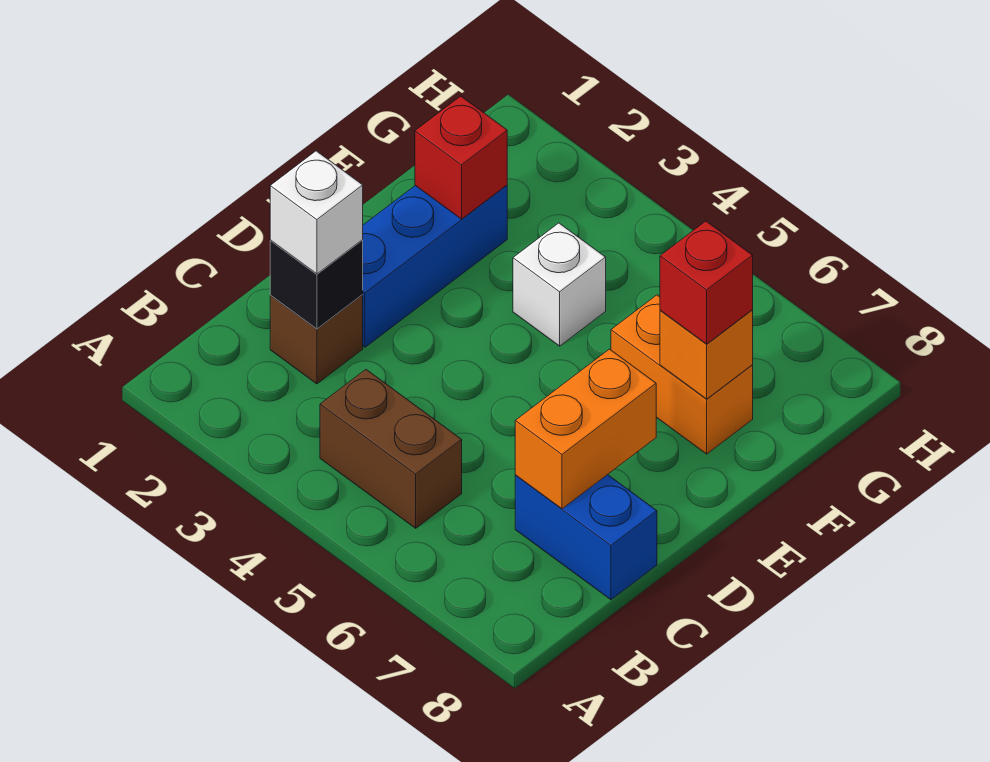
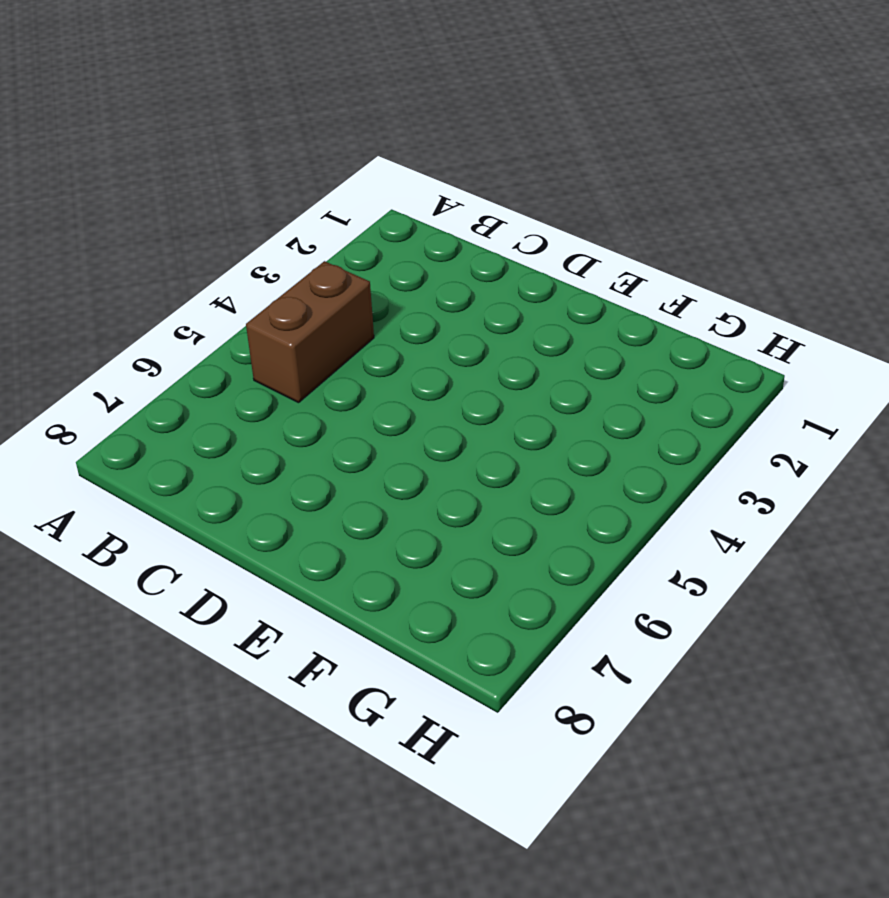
none -> brown brick C2 level 1
none -> blue brick C7:C8 level 1
none -> blue brick D2:F2 level 1

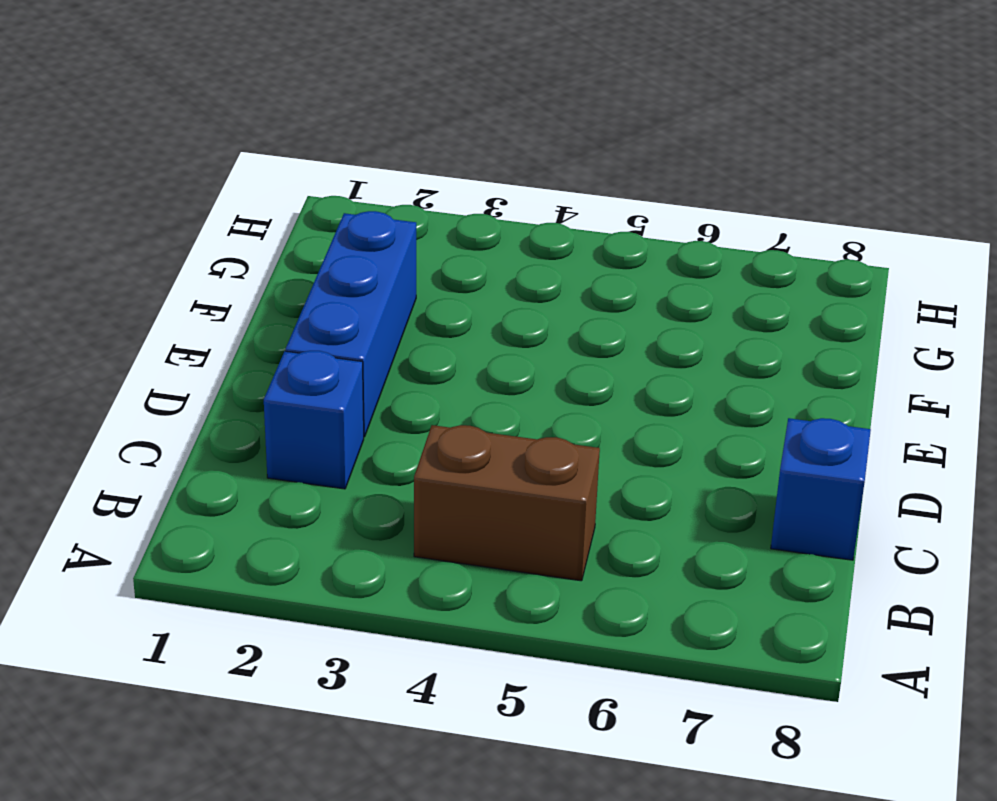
blue brick C2 level 1 -> brown brick C2 level 1
blue brick C8 level 1 -> blue brick C7:C8 level 1
none -> white brick F4 level 1
none -> orange brick F6:F7 level 1
none -> black brick C2 level 2

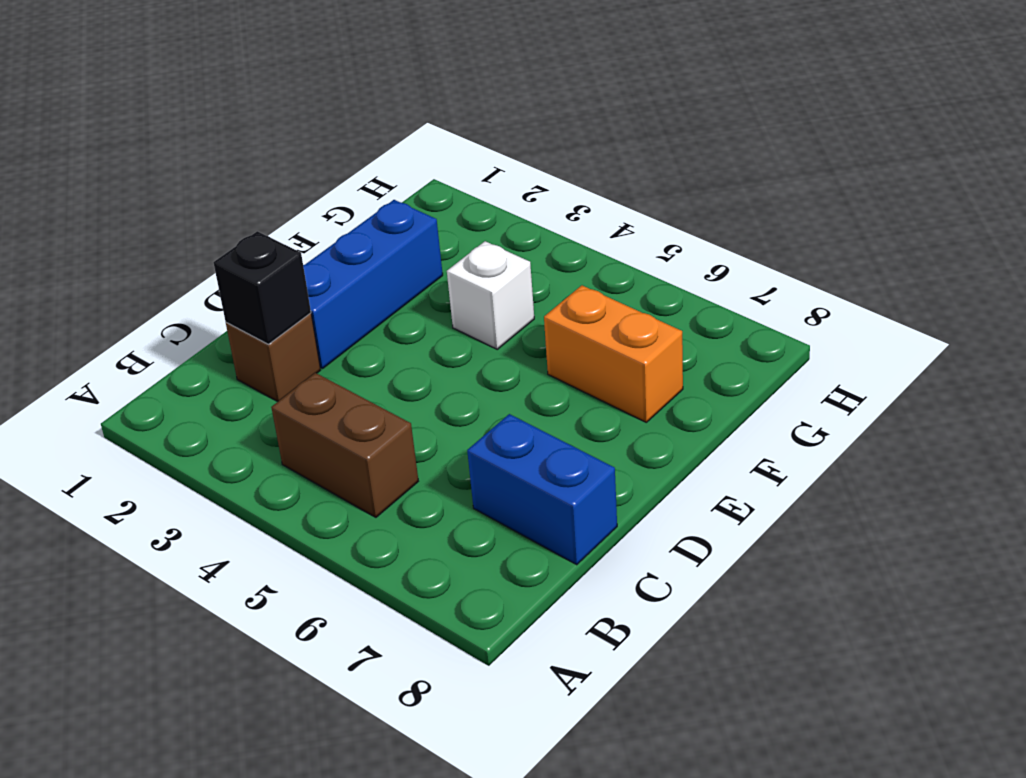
none -> orange brick C7:D7 level 2
none -> red brick F2 level 2
none -> orange brick F7 level 2

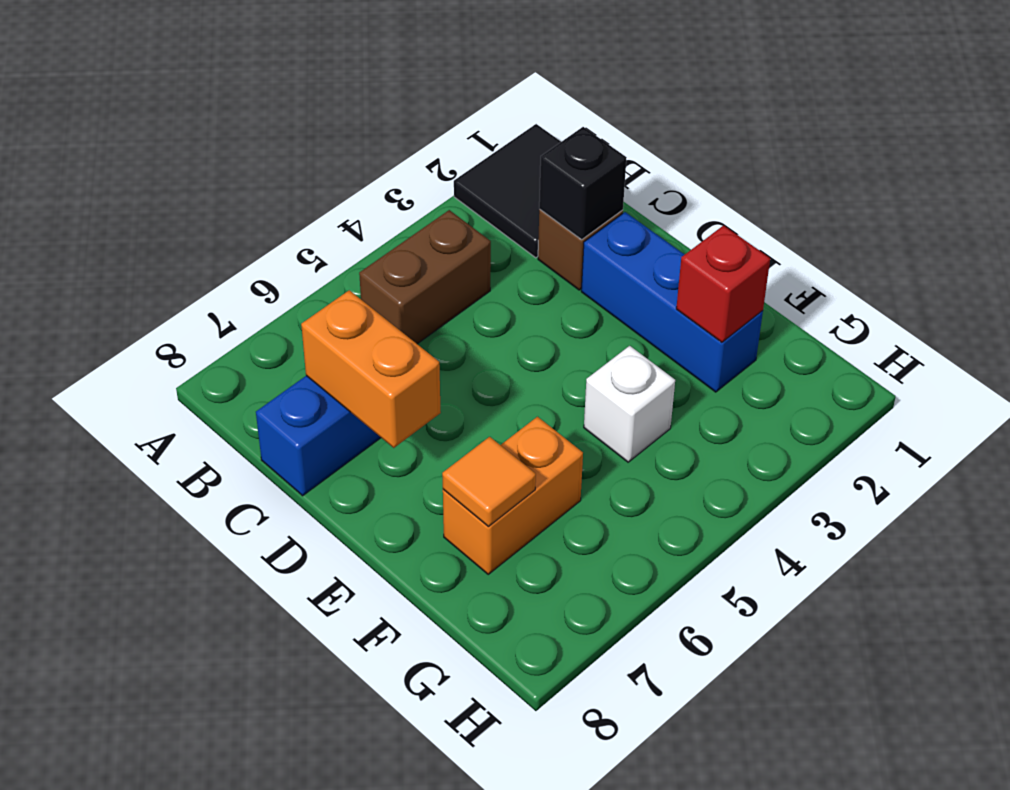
black tile A1:B2 level 1 -> none
orange tile F7 level 2 -> orange brick F7 level 2
none -> white brick C2 level 3
none -> red brick F7 level 3

